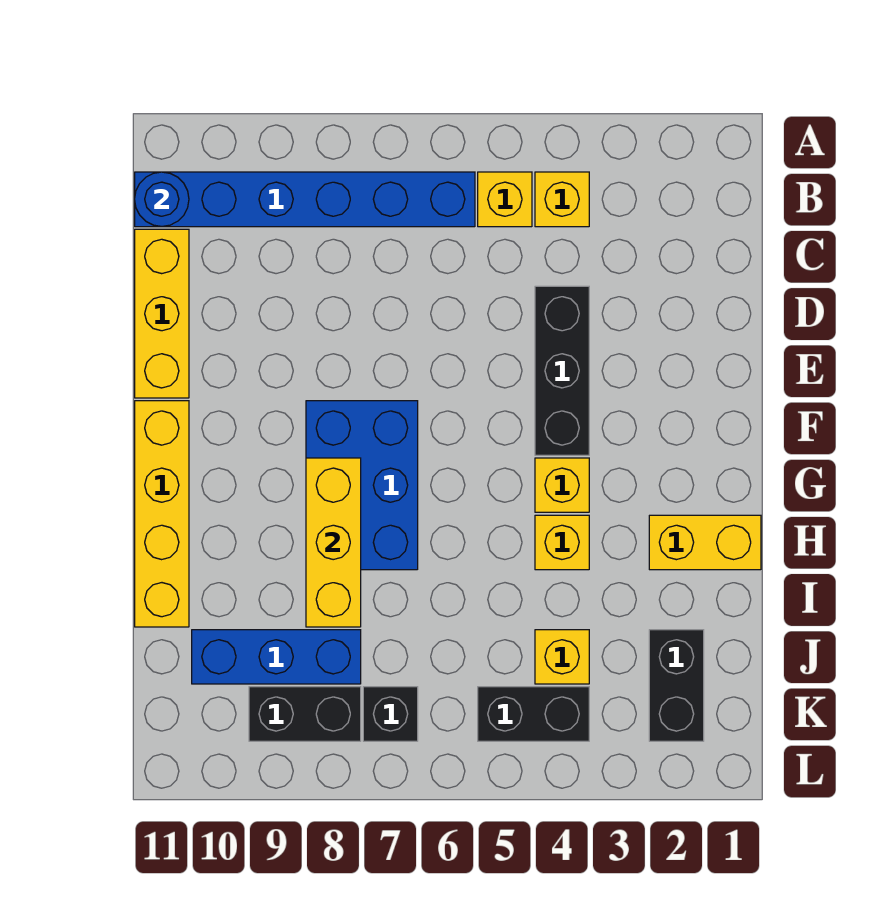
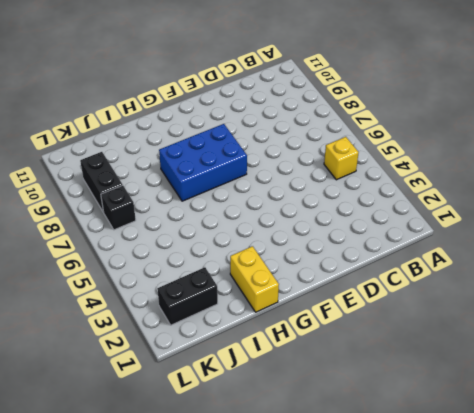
none -> yellow brick B4 level 1
none -> blue brick B6:B11 level 1
none -> yellow brick C11:E11 level 1

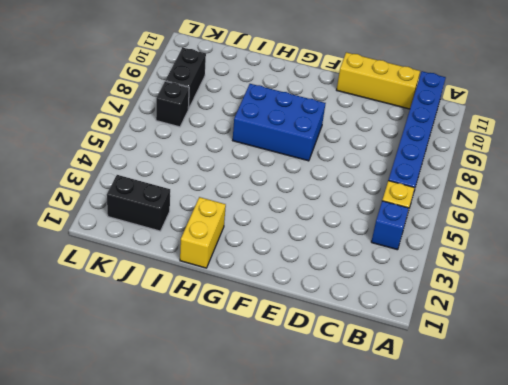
blue brick B4 level 1 -> yellow brick B4 level 1
none -> black brick D4:F4 level 1
none -> yellow brick F11:I11 level 1
none -> yellow brick G4 level 1

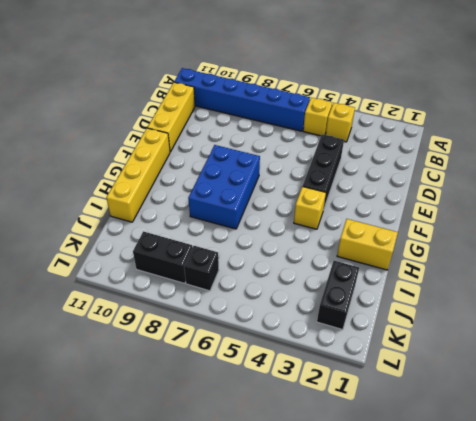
none -> yellow brick H4 level 1
none -> yellow brick J4 level 1
none -> blue brick J8:J10 level 1

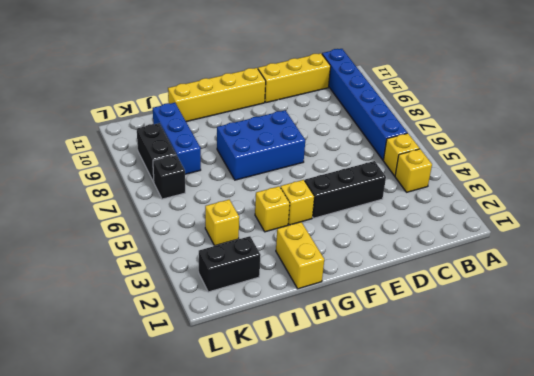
none -> black brick K4:K5 level 1
none -> blue round brick B11 level 2
none -> yellow brick G8:I8 level 2

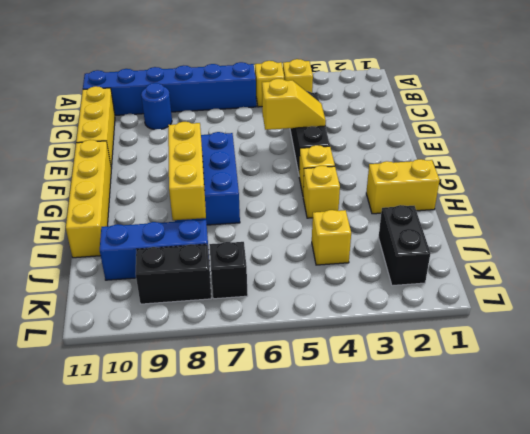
blue round brick C9 level 1 -> blue round brick B11 level 2
yellow slope E4:E5 level 2 top 5 -> none
none -> black brick K4:K5 level 1

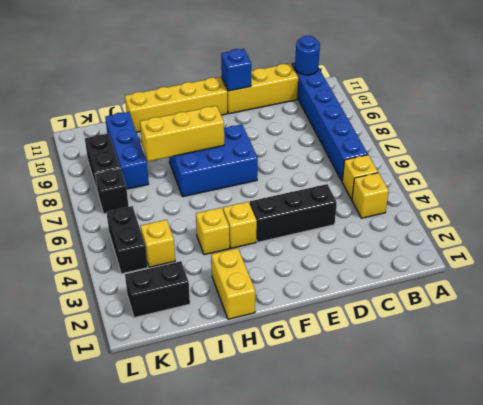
blue brick E11 level 2 -> none

